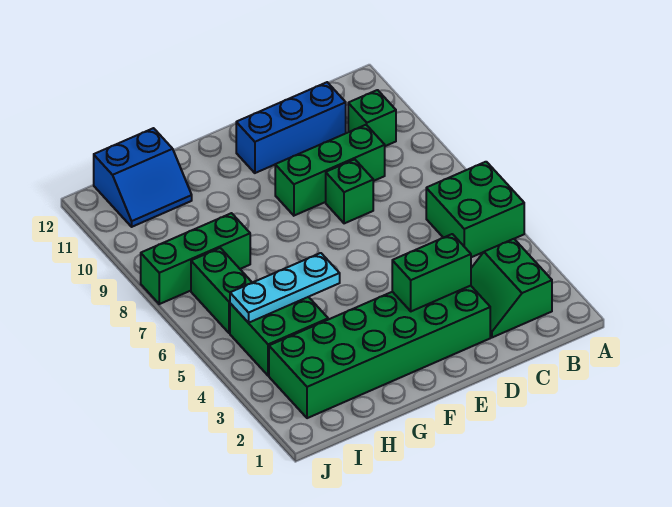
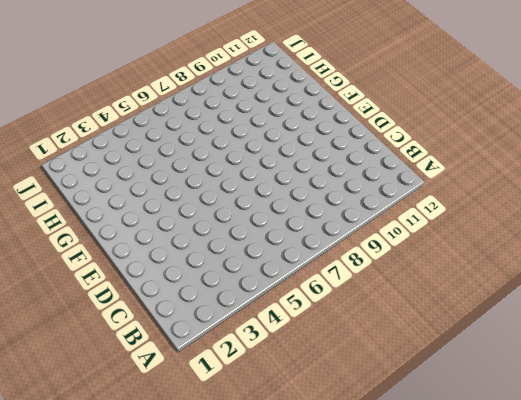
none -> green brick A5:B6 level 1
none -> green slope B2:C3 level 1 top B
none -> green brick B10 level 1

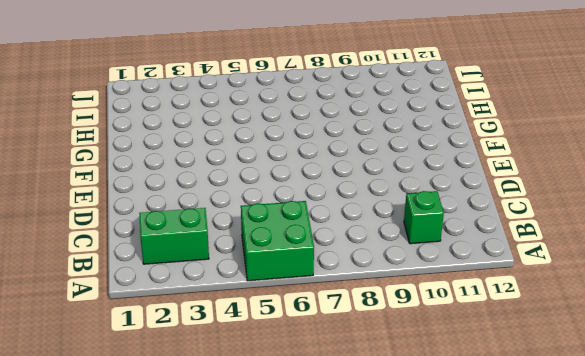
none -> green brick C9:E9 level 1
none -> blue brick C11:E11 level 1
none -> green brick D2:I3 level 1

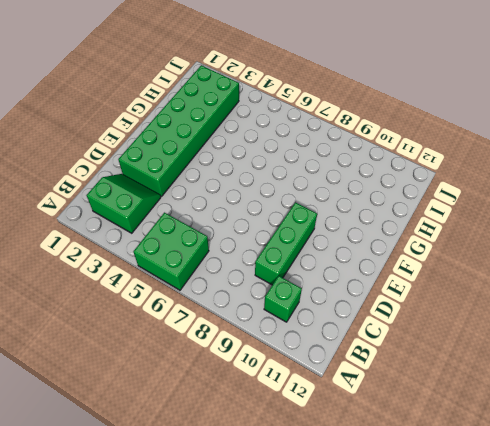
none -> blue brick C11:E11 level 1
none -> green brick D8 level 1
none -> green brick H4:I5 level 1

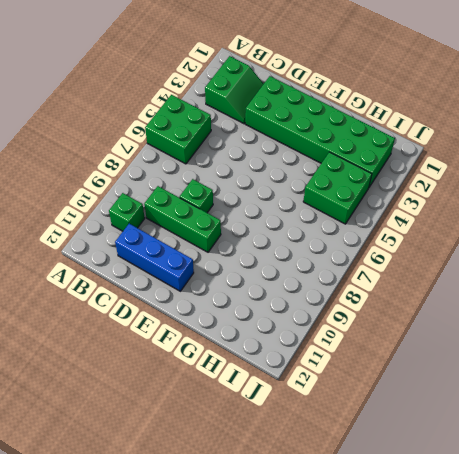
none -> green brick H8:J8 level 1
none -> blue slope H11:I12 level 1 top 12
none -> green brick I6:I7 level 1

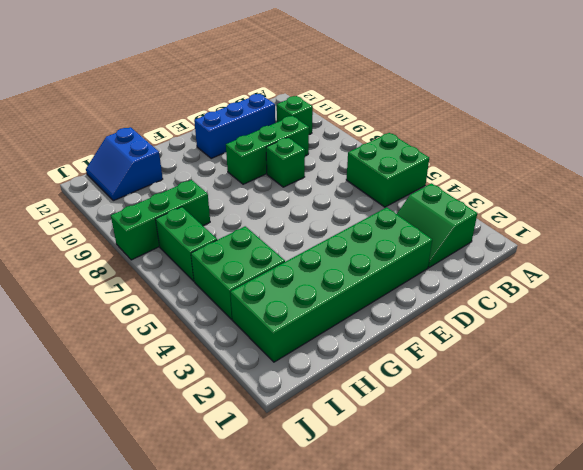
blue slope H11:I12 level 1 top H -> blue slope H11:I12 level 1 top 12
none -> green brick D3:E3 level 2
none -> cyan plate G5:I5 level 2

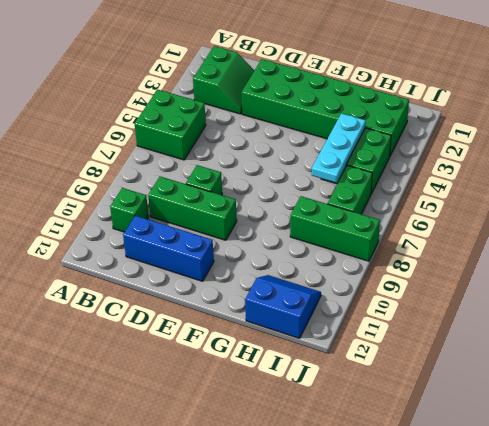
cyan plate H4:H6 level 2 -> cyan plate G5:I5 level 2
none -> green brick D3:E3 level 2

